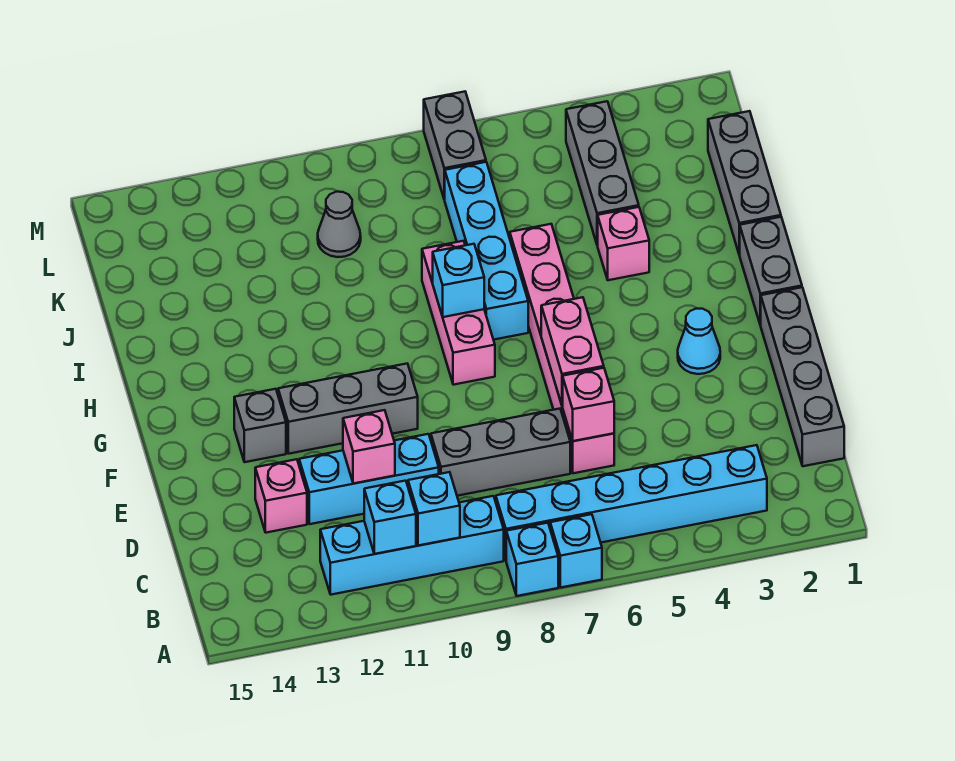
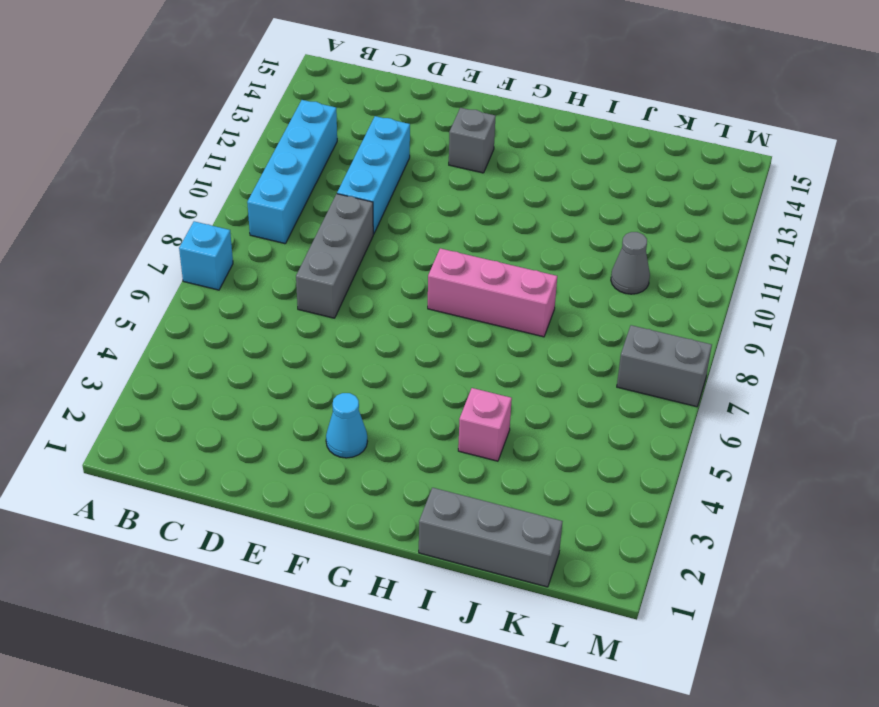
none -> cyan brick A8 level 1
none -> cyan brick B3:B8 level 1
none -> grey brick C1:F1 level 1

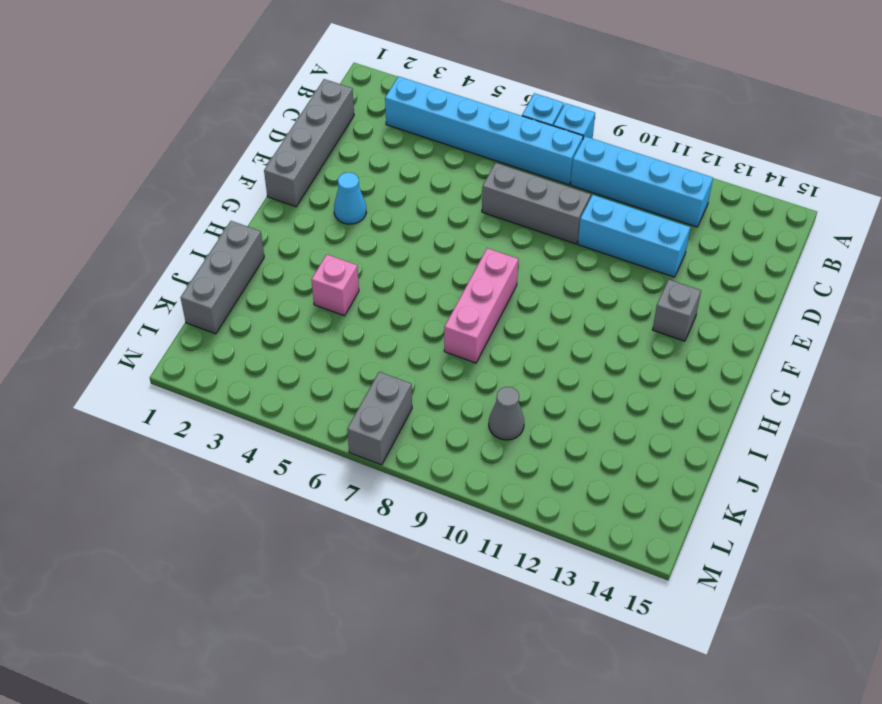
none -> pink brick D6:I6 level 1
none -> pink brick D13 level 1
none -> grey brick F10:F12 level 1

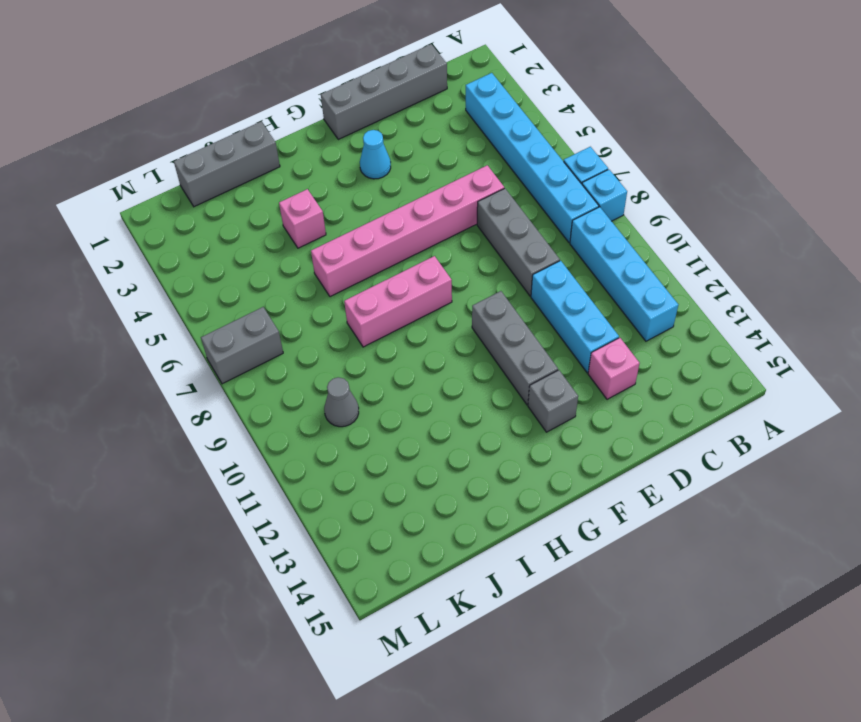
none -> grey brick G1:H1 level 1
none -> cyan brick H7:K7 level 1
none -> grey brick J4:L4 level 1

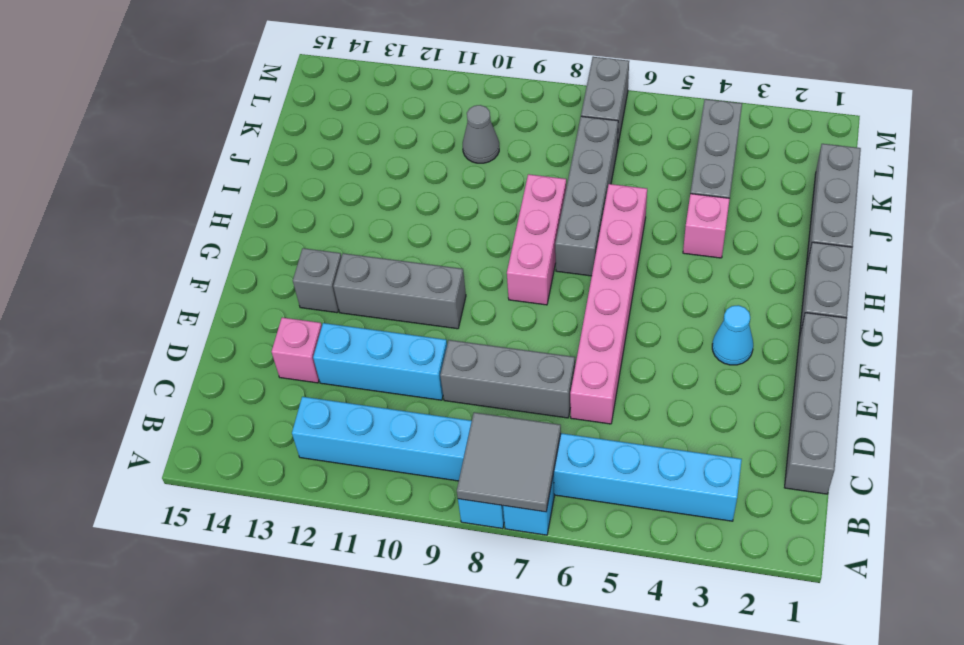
grey tile A7:B8 level 2 -> none
grey brick H7:K7 level 1 -> cyan brick H7:K7 level 1
none -> cyan brick B10 level 2
none -> cyan brick B11 level 2
none -> pink brick D6 level 2

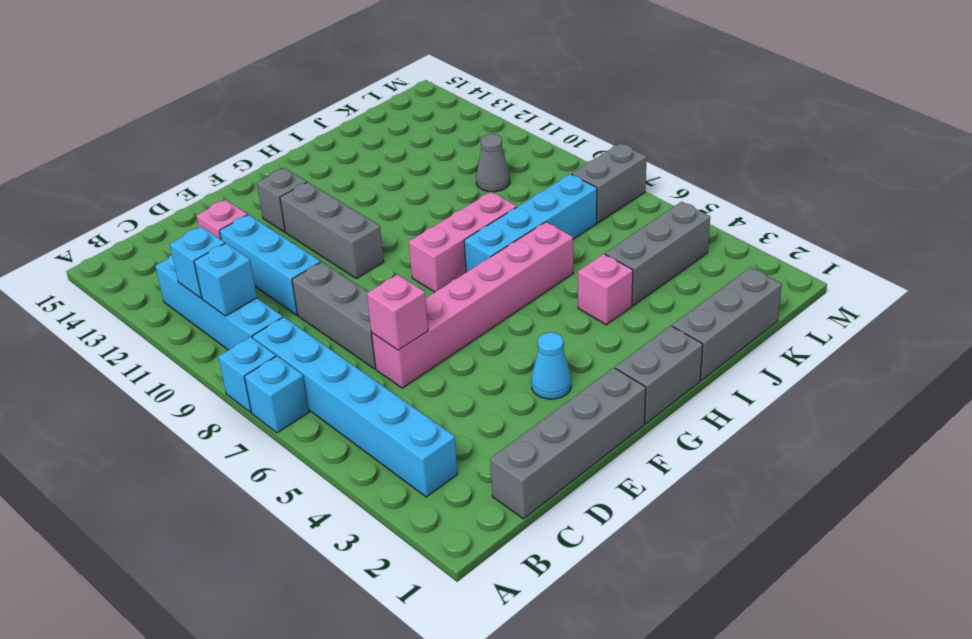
none -> pink brick D11 level 2
none -> pink brick E6:F6 level 2
none -> cyan brick H8 level 2

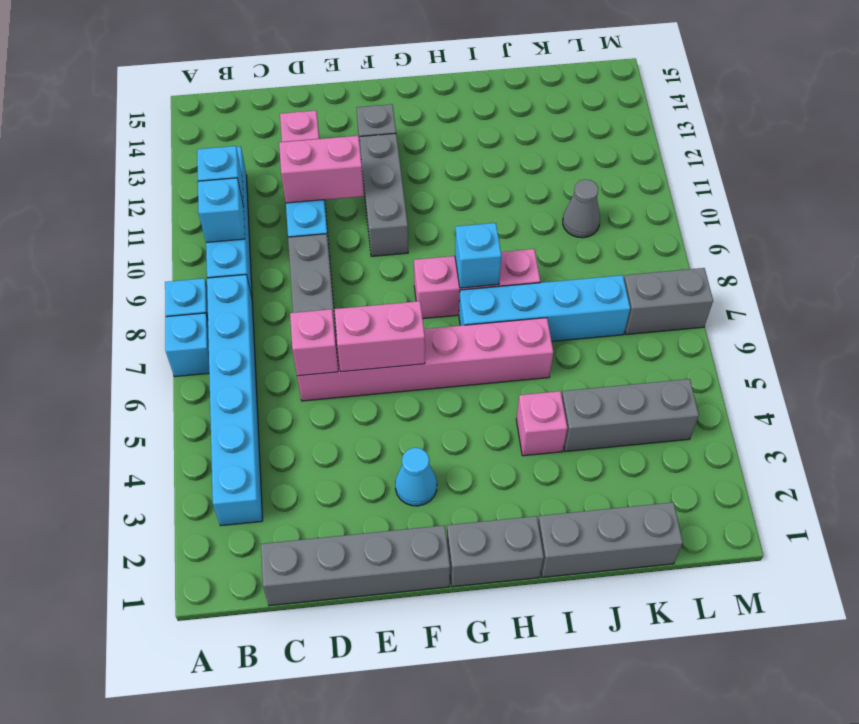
pink brick D11:E11 level 2 -> pink brick D11 level 2

